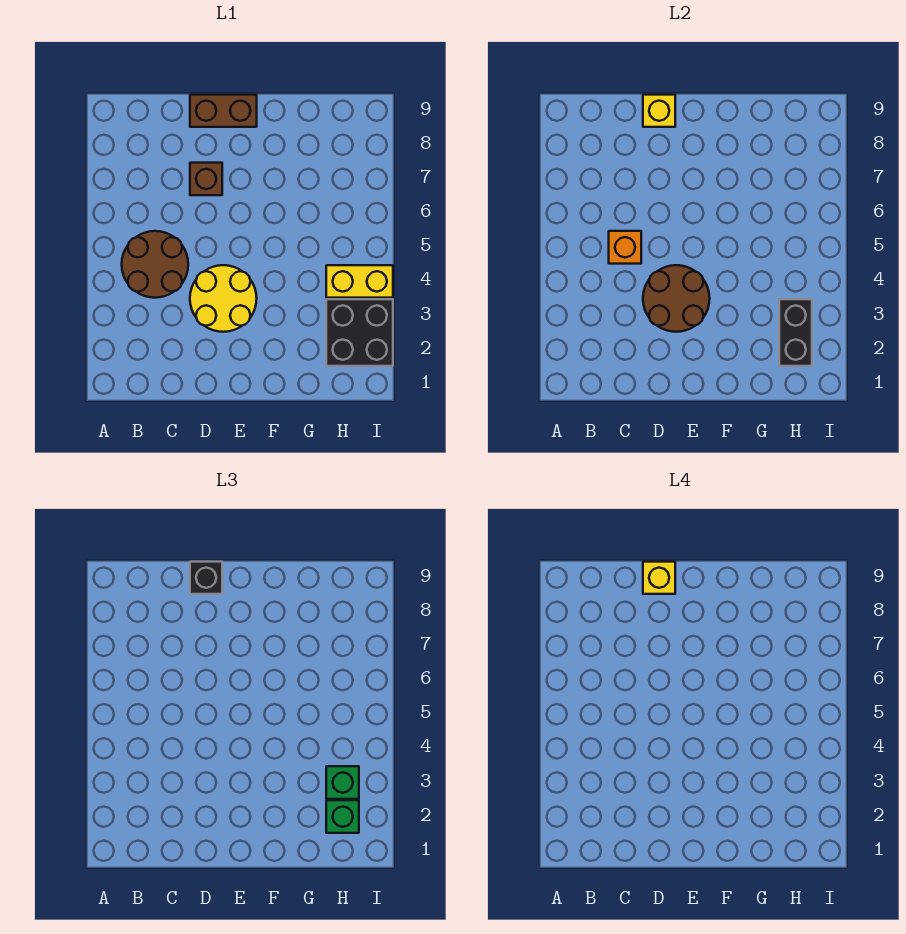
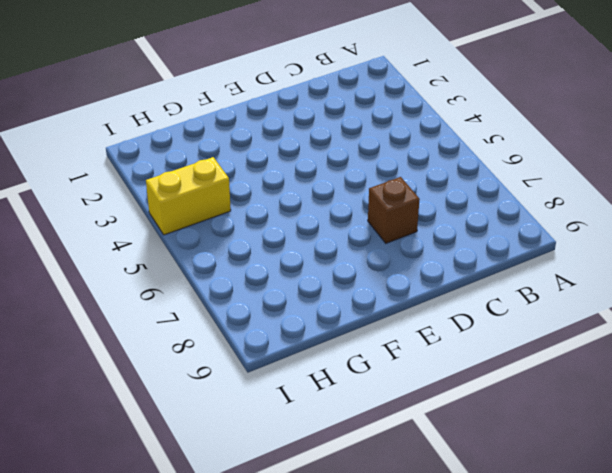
none -> brown round brick B4:C5 level 1
none -> yellow round brick D3:E4 level 1
none -> brown brick D9:E9 level 1

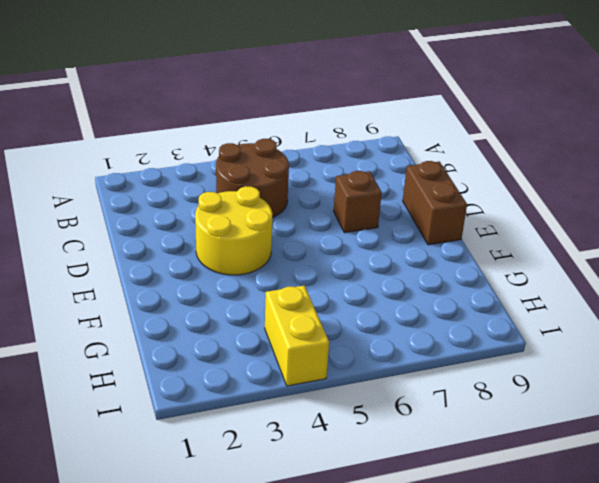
none -> black brick H2:I3 level 1
none -> orange brick C5 level 2
none -> brown round brick D3:E4 level 2

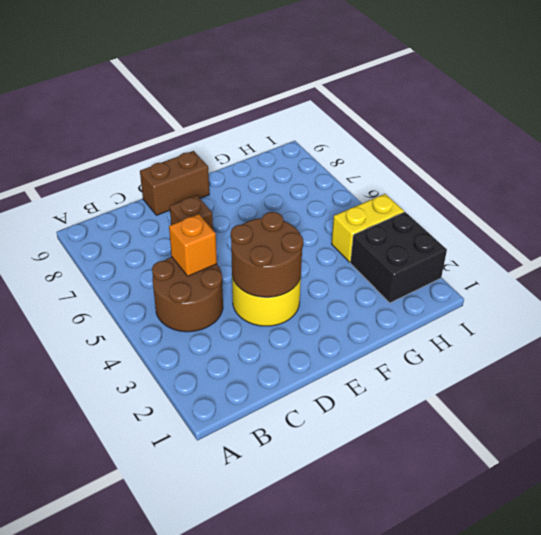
none -> yellow brick D9 level 2
none -> black brick H2:H3 level 2
none -> black brick D9 level 3

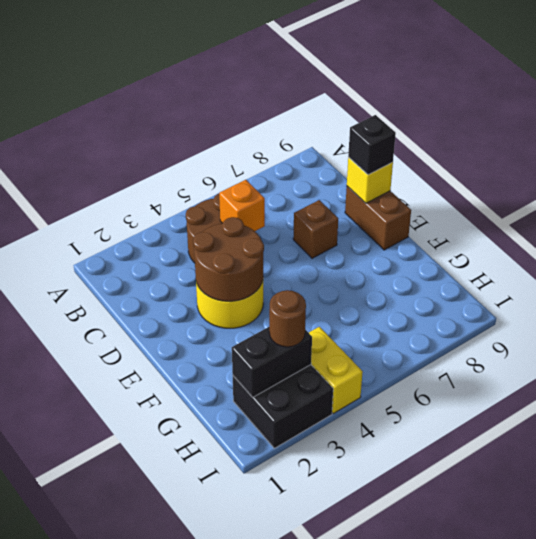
brown round brick H3 level 3 -> green brick H3 level 3
none -> green brick H2 level 3
none -> yellow brick D9 level 4

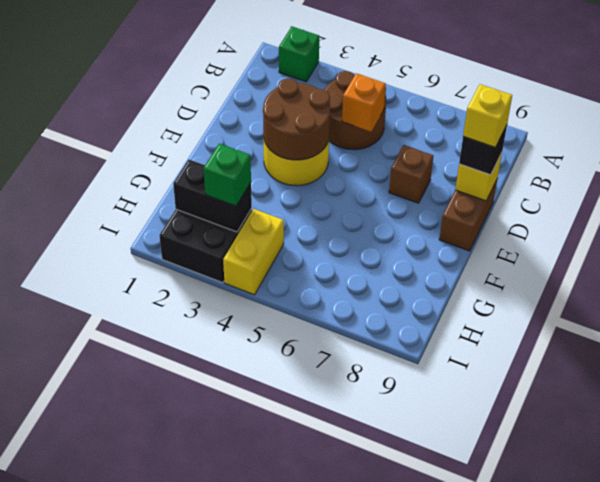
green brick A2 level 1 -> green brick H2 level 3

